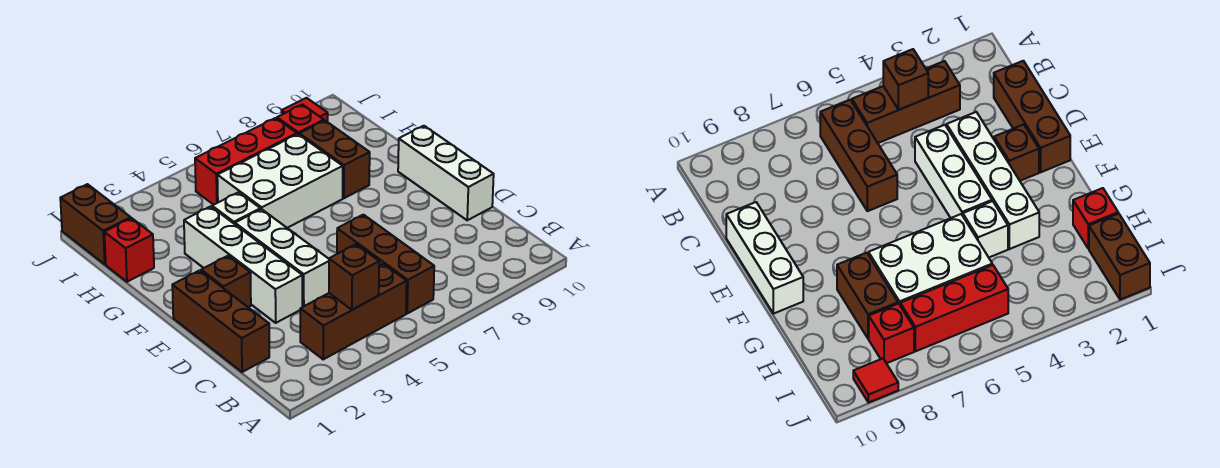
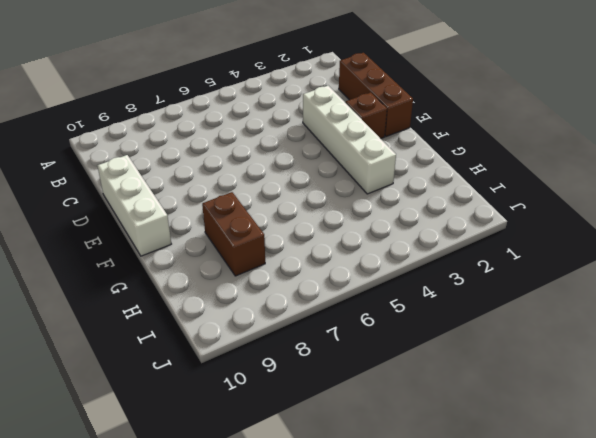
none -> brown brick B3:B5 level 1
none -> brown brick B6:D6 level 1
none -> white brick D4:F4 level 1

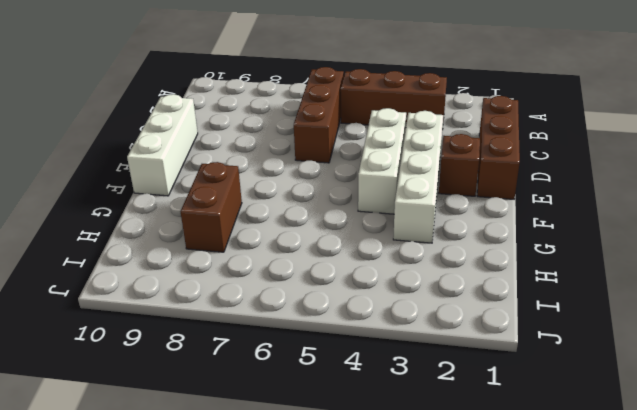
none -> white brick G4 level 1
none -> white brick G5:H7 level 1
none -> red brick H1 level 1

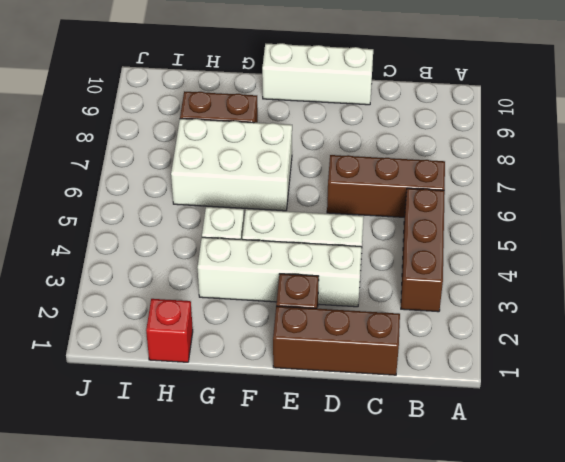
white brick F6:H7 level 1 -> white brick G5:H7 level 1
none -> brown brick I1:J1 level 1
none -> red brick I5:I7 level 1
none -> red brick I8 level 1

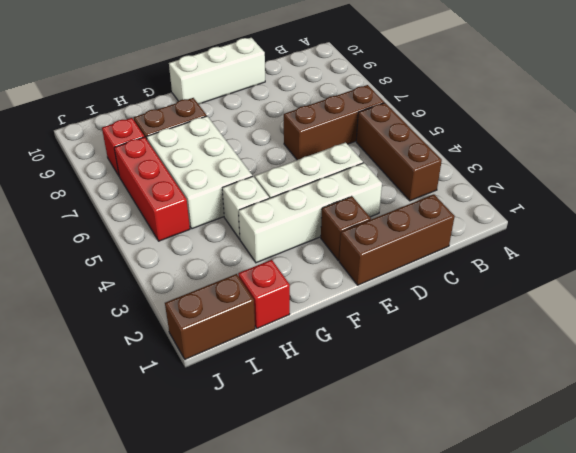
none -> red tile J9 level 1
none -> brown brick B4 level 2

